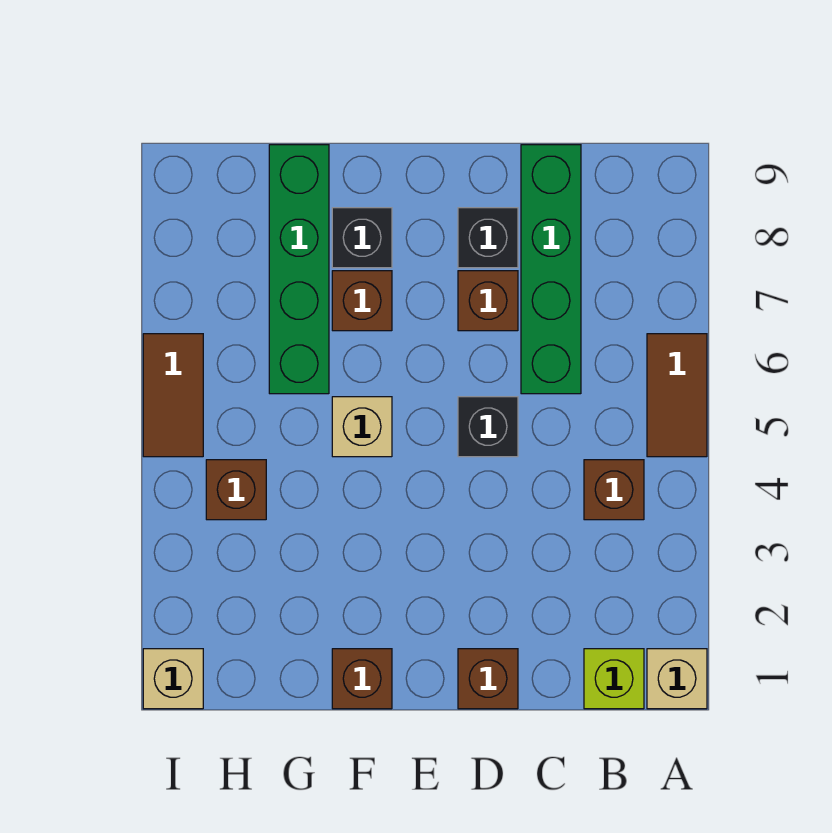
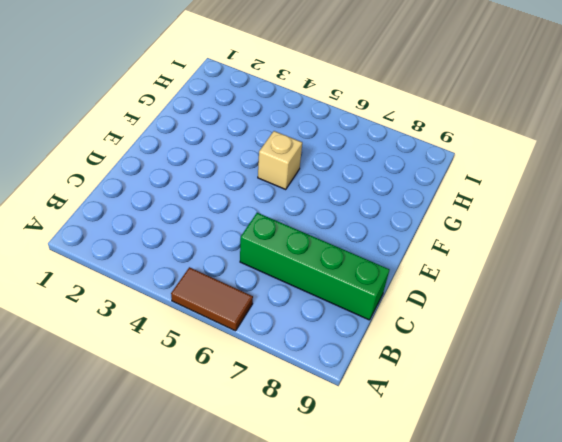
none -> tan brick A1 level 1
none -> lime brick B1 level 1
none -> brown brick B4 level 1

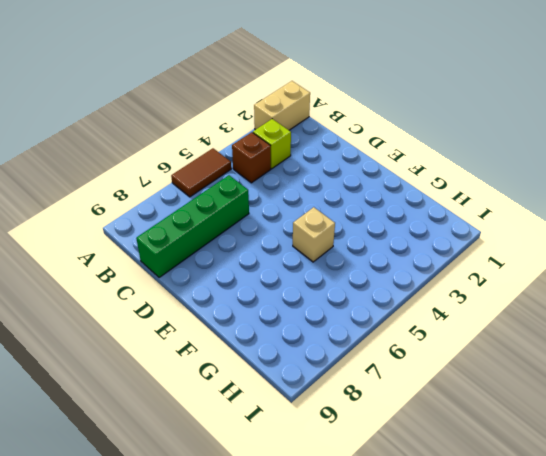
tan brick A1:A2 level 1 -> tan brick A1 level 1
lime brick B3 level 1 -> lime brick B1 level 1
none -> brown brick D1 level 1
none -> black brick D5 level 1
none -> brown brick D7 level 1

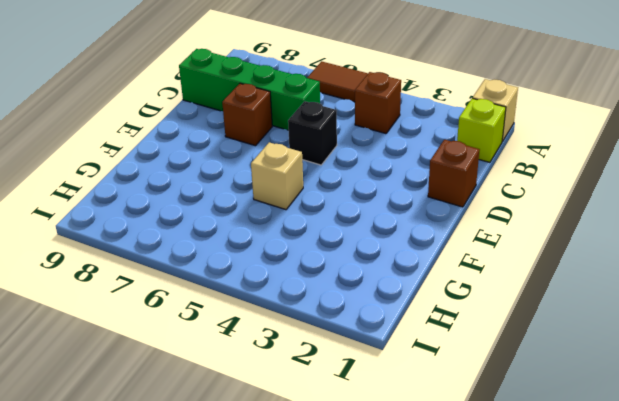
none -> black brick D8 level 1
none -> brown brick F1 level 1
none -> brown brick F7 level 1

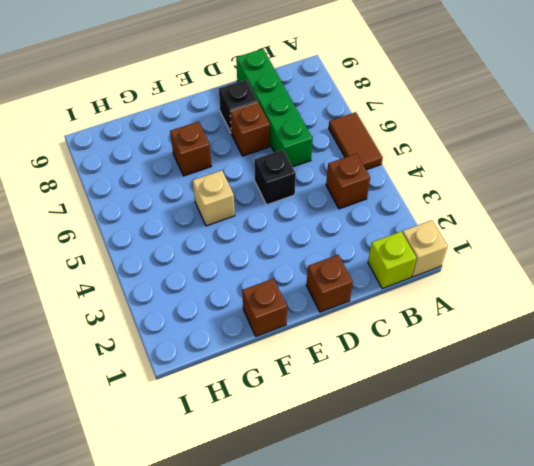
none -> black brick F8 level 1
none -> green brick G6:G9 level 1
none -> brown brick H4 level 1

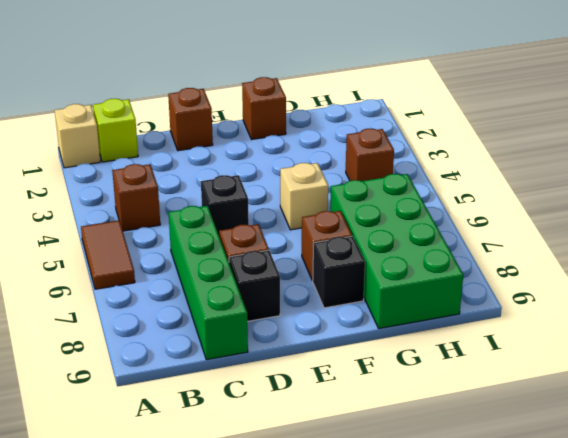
green brick G6:H9 level 1 -> green brick G6:G9 level 1
none -> tan brick I1 level 1
none -> brown tile I5:I6 level 1

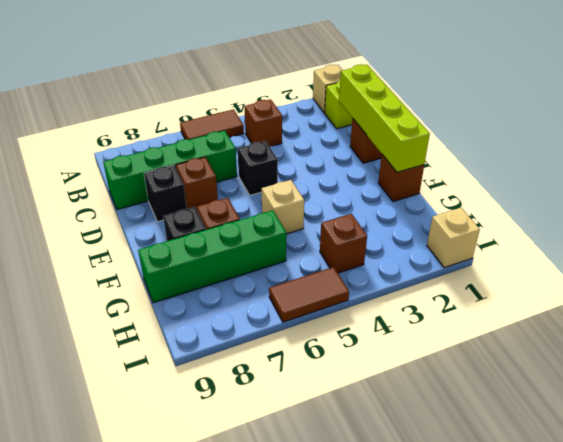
lime brick C1:F1 level 2 -> none

